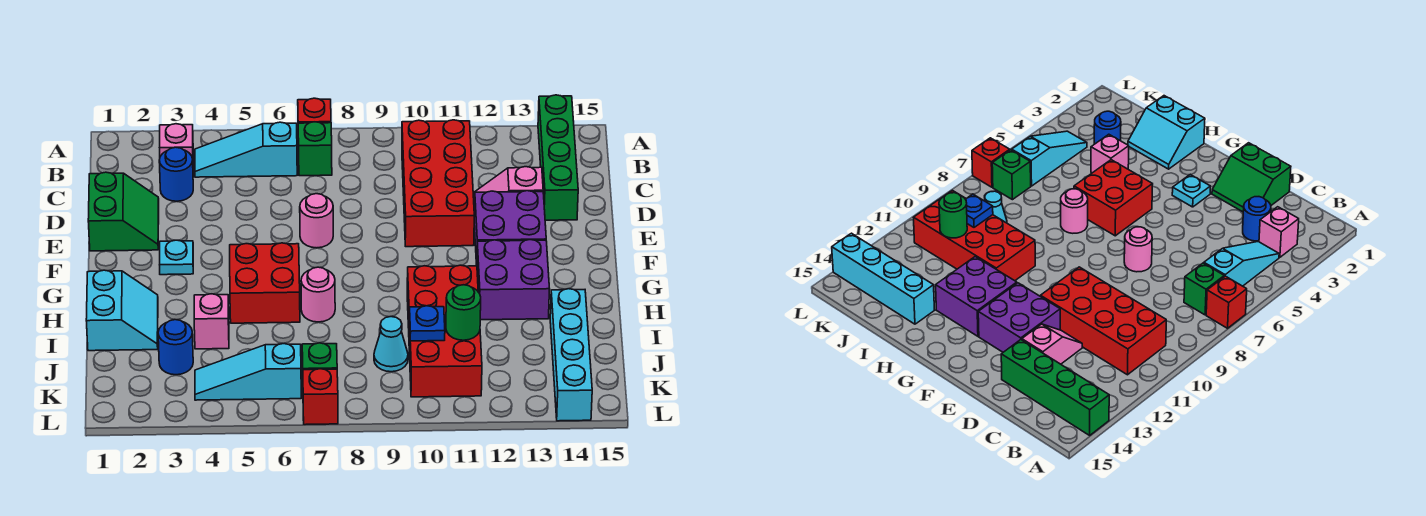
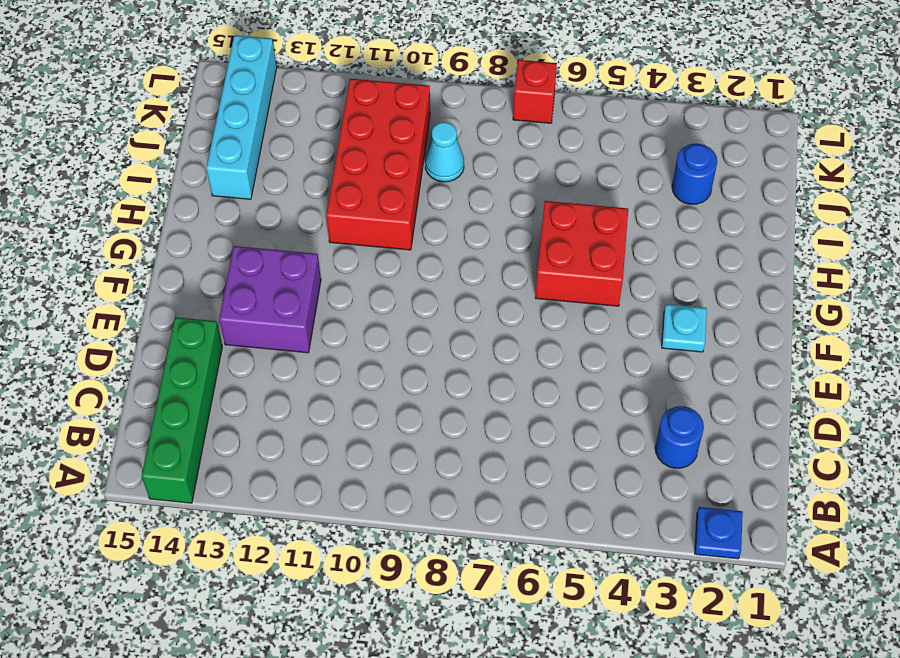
blue plate A2 level 1 -> blue plate J10 level 2
none -> red brick A7 level 1
none -> pink brick B3 level 1
none -> cyan slope B4:B6 level 1 top 6

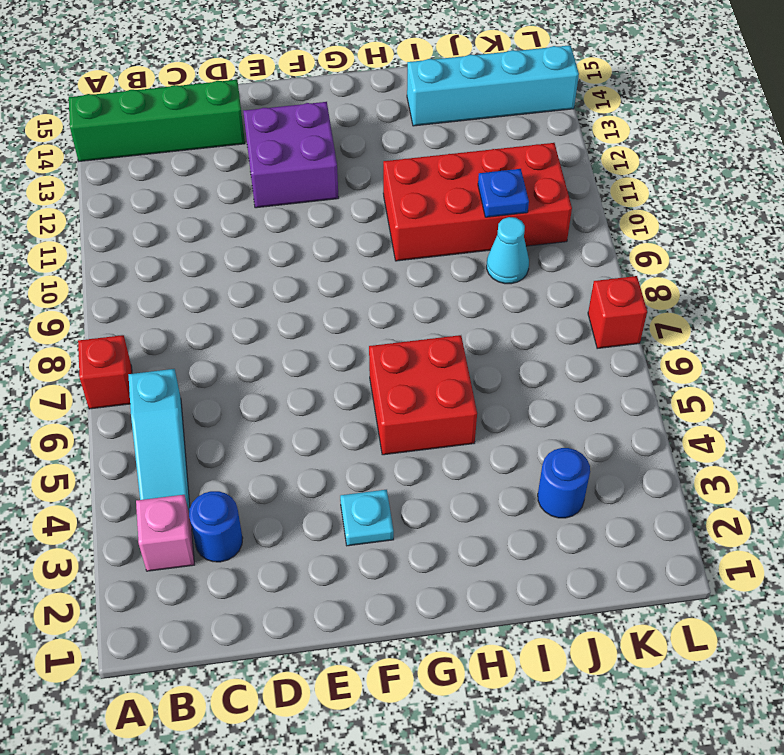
none -> green brick B7 level 1
none -> red brick B10:E11 level 1
none -> green slope D1:E2 level 1 top 1

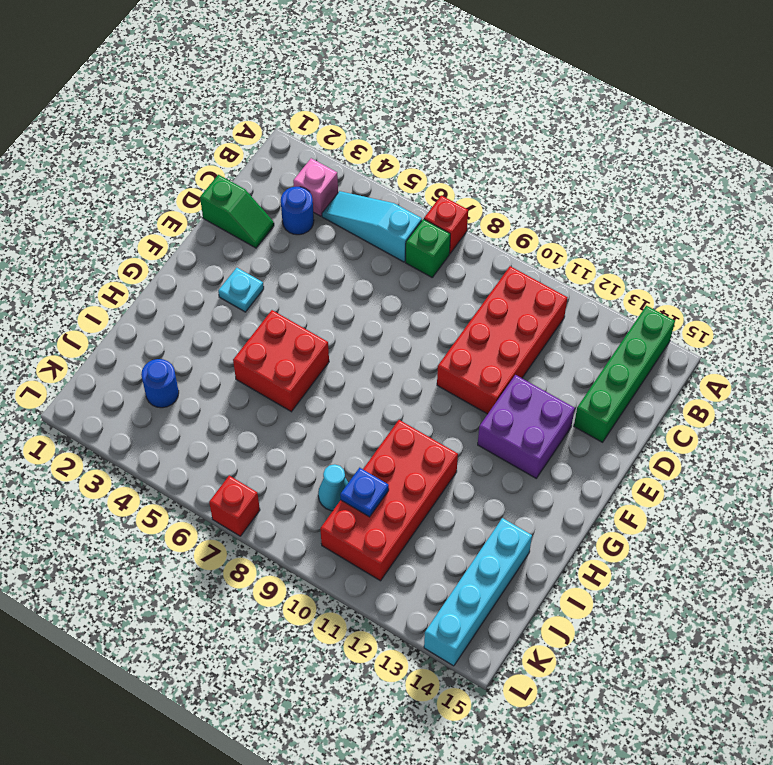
green slope D1:D2 level 1 top 1 -> green slope D1:E2 level 1 top 1
none -> pink slope D12:D13 level 1 top 13
none -> pink round brick E7 level 1
none -> purple brick G12:H13 level 1

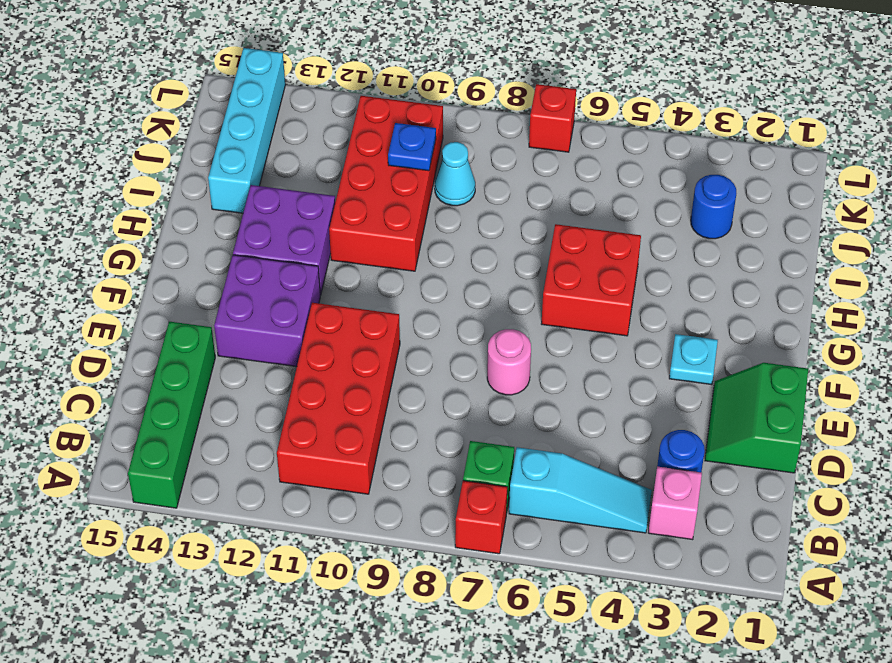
none -> pink slope D12:D13 level 1 top 13
none -> cyan slope H1:I2 level 1 top 1
none -> pink round brick H7 level 1

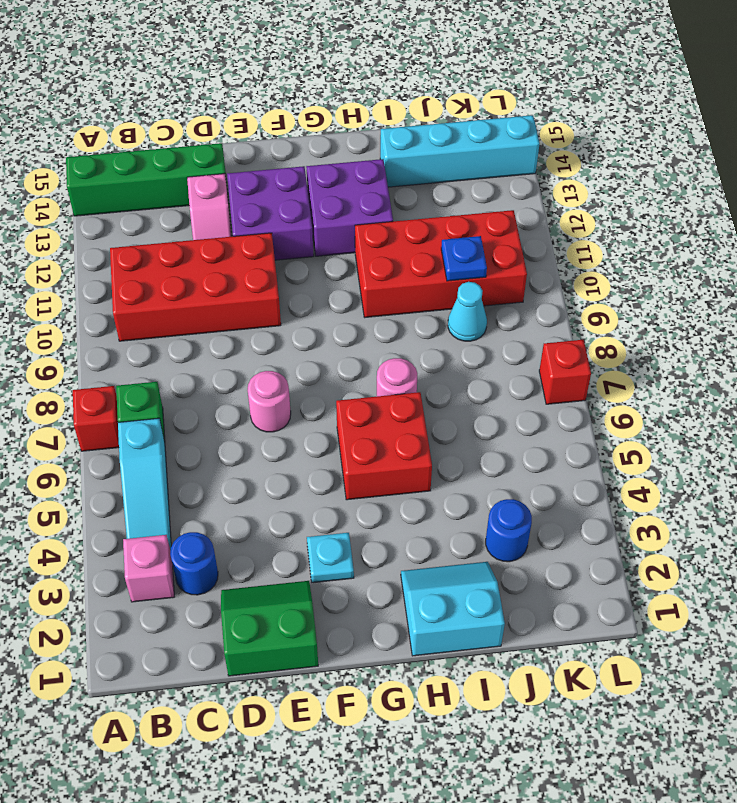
none -> pink brick I4 level 1
none -> cyan slope K4:K6 level 1 top 6
none -> green brick K7 level 1

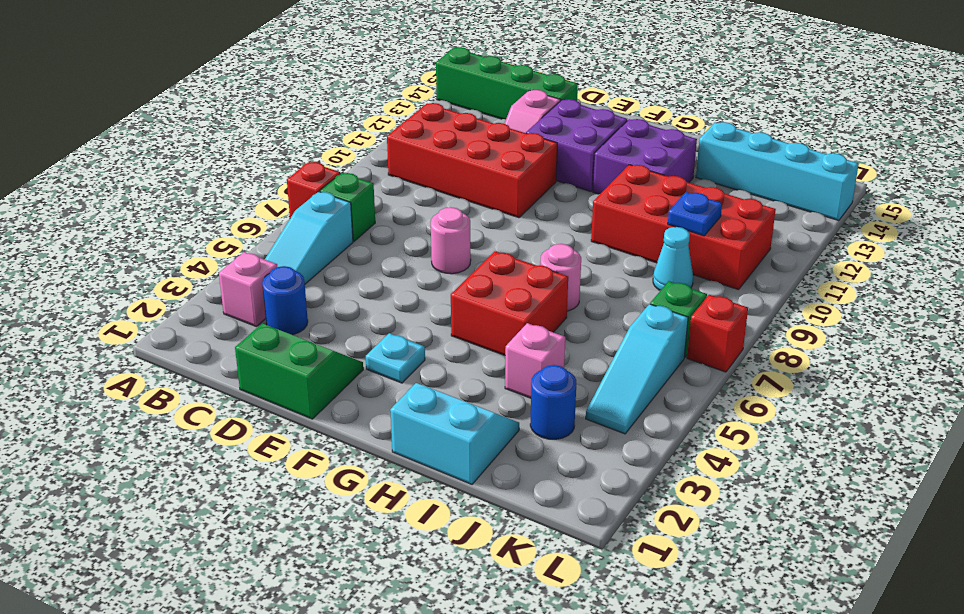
none -> green round brick J11 level 2

